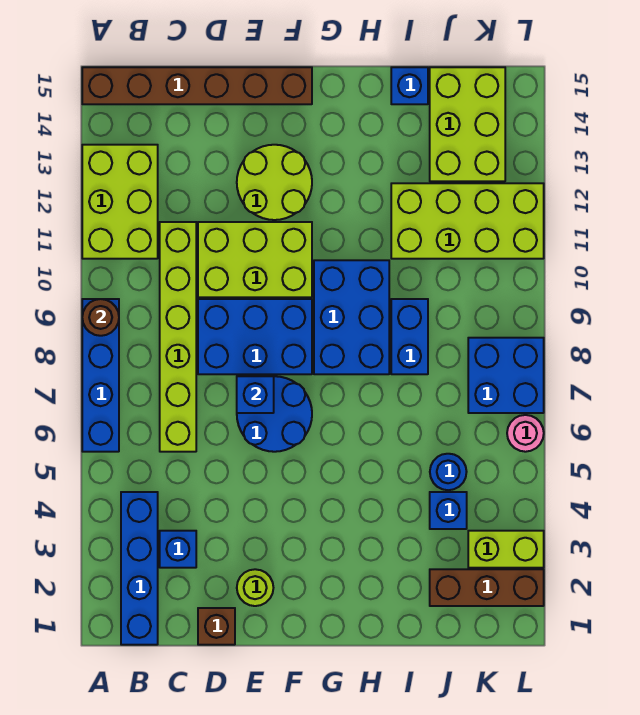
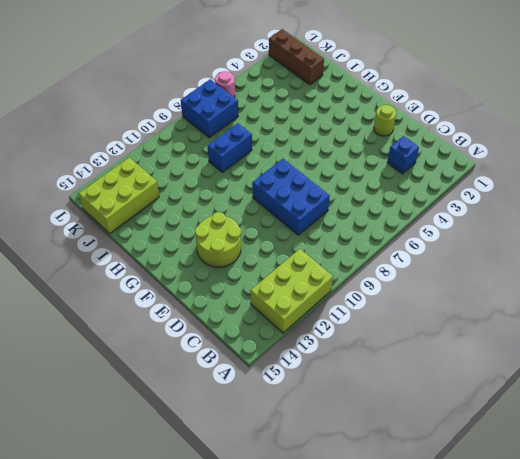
none -> blue brick A6:A9 level 1
none -> brown brick A15:F15 level 1
none -> blue brick B1:B4 level 1

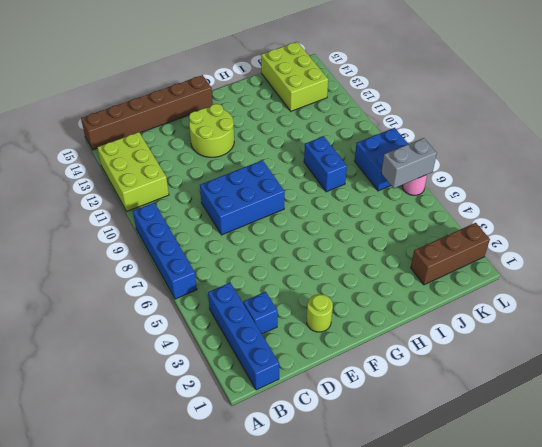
grey brick K6:L6 level 2 -> none
none -> lime brick C6:C11 level 1
none -> brown brick D1 level 1
none -> lime brick D10:F11 level 1

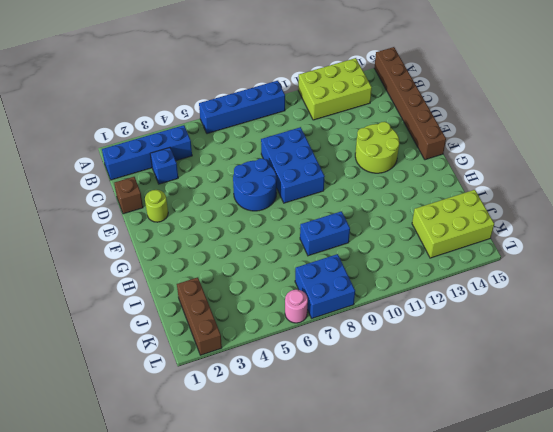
none -> lime brick C6:C11 level 1
none -> lime brick D10:F11 level 1
none -> blue brick G8:H10 level 1

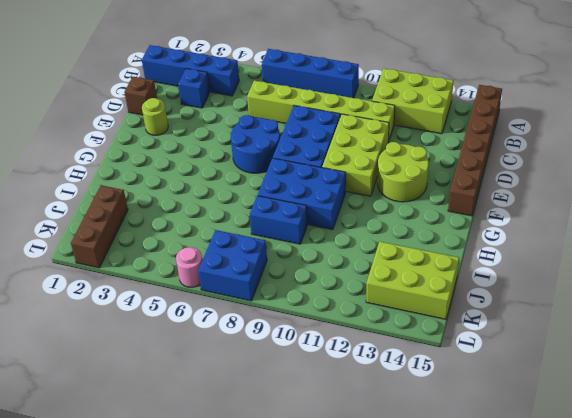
none -> lime brick I11:L12 level 1
none -> blue brick I15 level 1
none -> blue brick J4 level 1

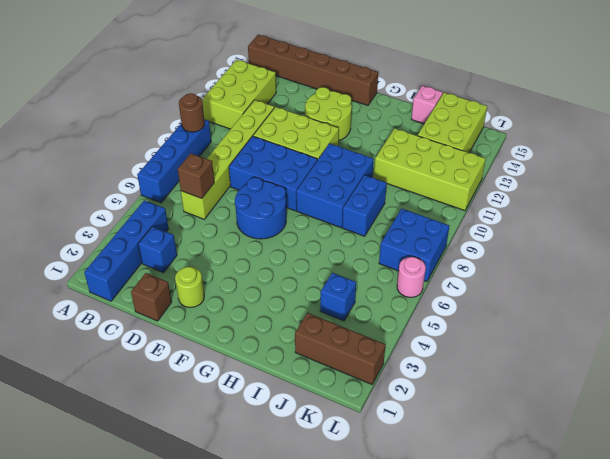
brown brick C6 level 2 -> none
pink brick I15 level 1 -> blue brick I15 level 1
none -> blue round brick J5 level 1
none -> lime brick K3:L3 level 1
none -> blue brick E7 level 2

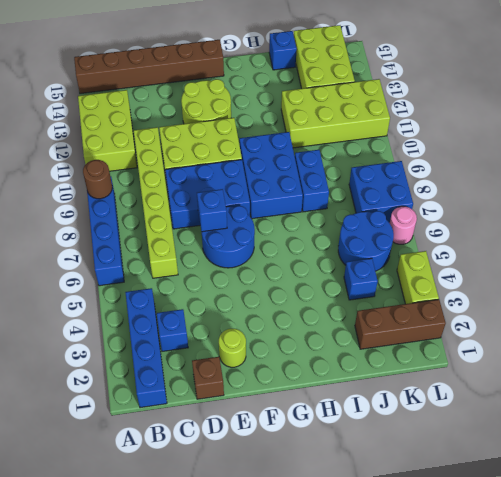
blue round brick J5:K6 level 1 -> blue round brick J5 level 1
lime brick L3:L4 level 1 -> lime brick K3:L3 level 1

